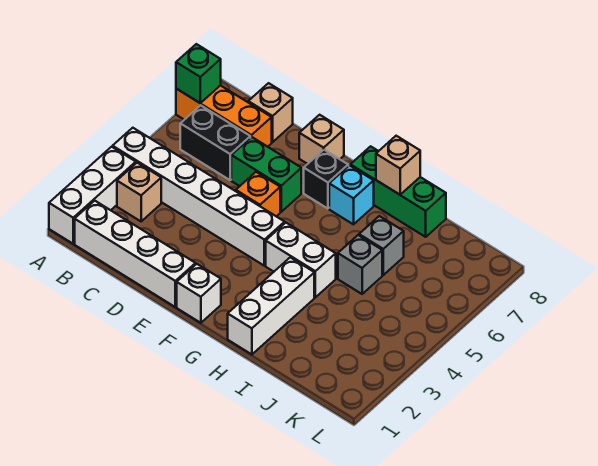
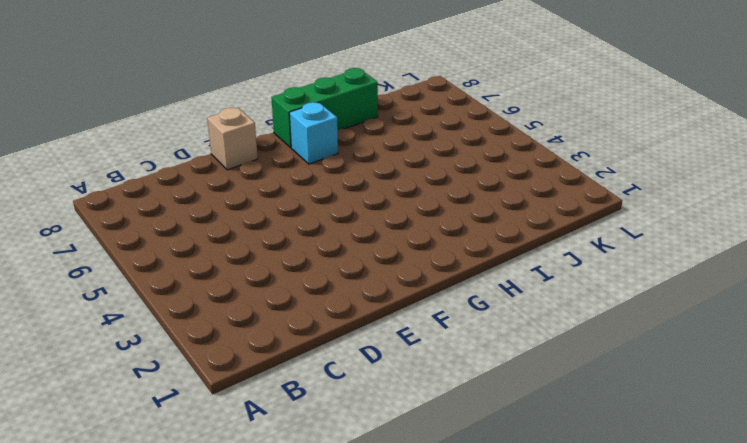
none -> white brick A1:A3 level 1
none -> white brick A4:F4 level 1
none -> orange brick A7:C7 level 1

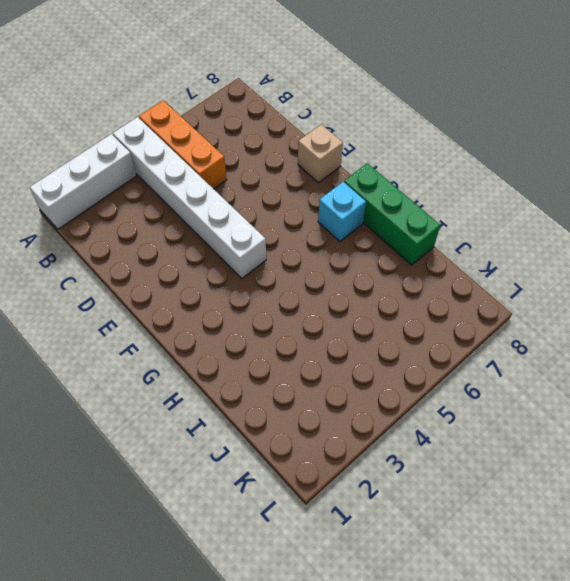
orange brick A5:C5 level 1 -> orange brick A7:C7 level 1
none -> white brick B1:E1 level 1
none -> tan brick B3 level 1
none -> black brick B6:C6 level 1

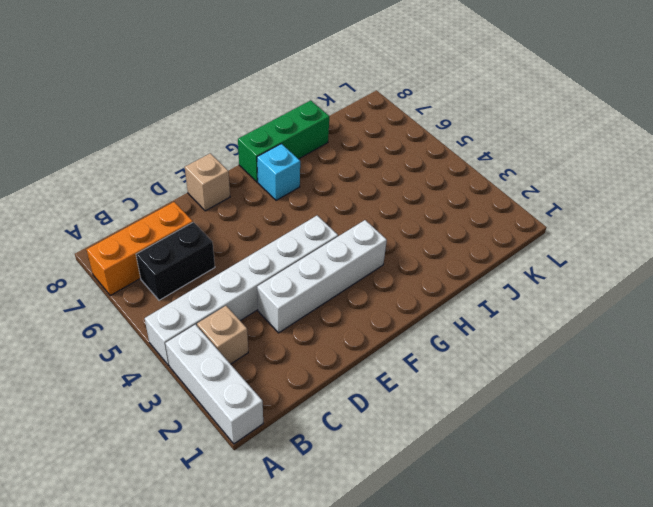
white brick D3:G3 level 1 -> white brick B1:E1 level 1
none -> tan brick C8 level 1
none -> green brick D6:E6 level 1
none -> orange brick E5 level 1

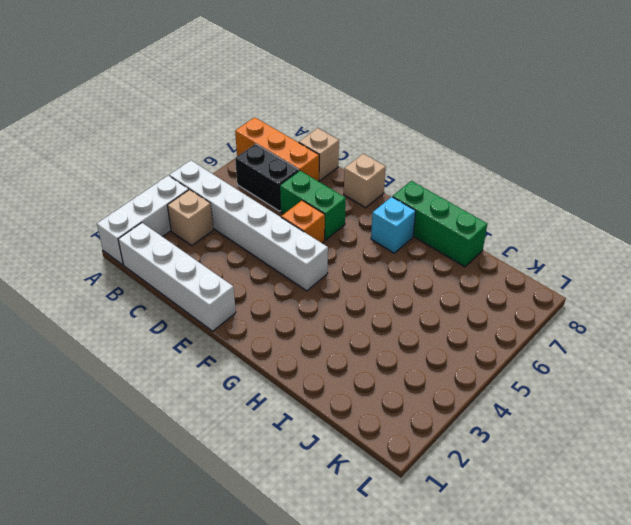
none -> white brick F1 level 1
none -> black brick F7 level 1
none -> white brick G4:H4 level 1

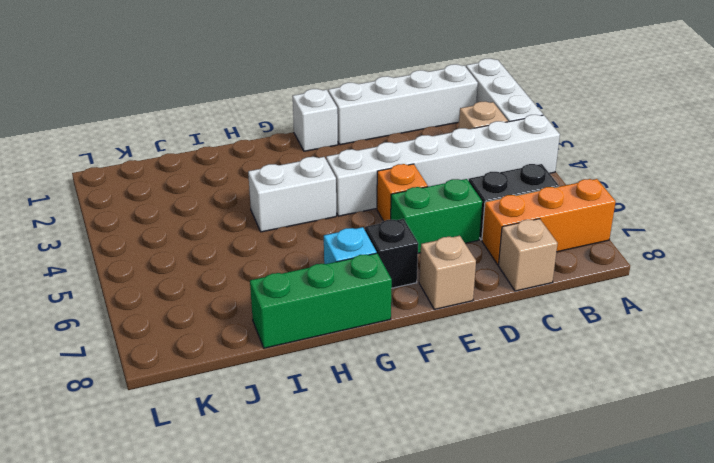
none -> white brick H1:H3 level 1
none -> grey brick I5 level 1
none -> grey brick I6 level 1

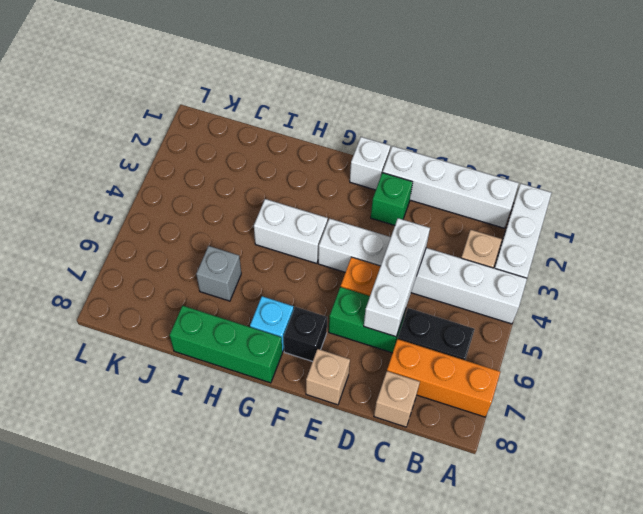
white brick D4:D6 level 2 -> white brick H1:H3 level 1
green brick E2 level 1 -> green brick A7 level 2
none -> grey brick I5 level 1
none -> tan brick H8 level 2

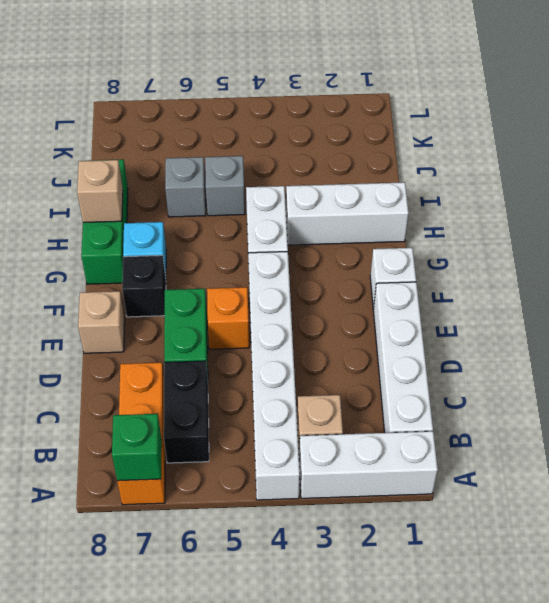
none -> tan brick C8 level 1

